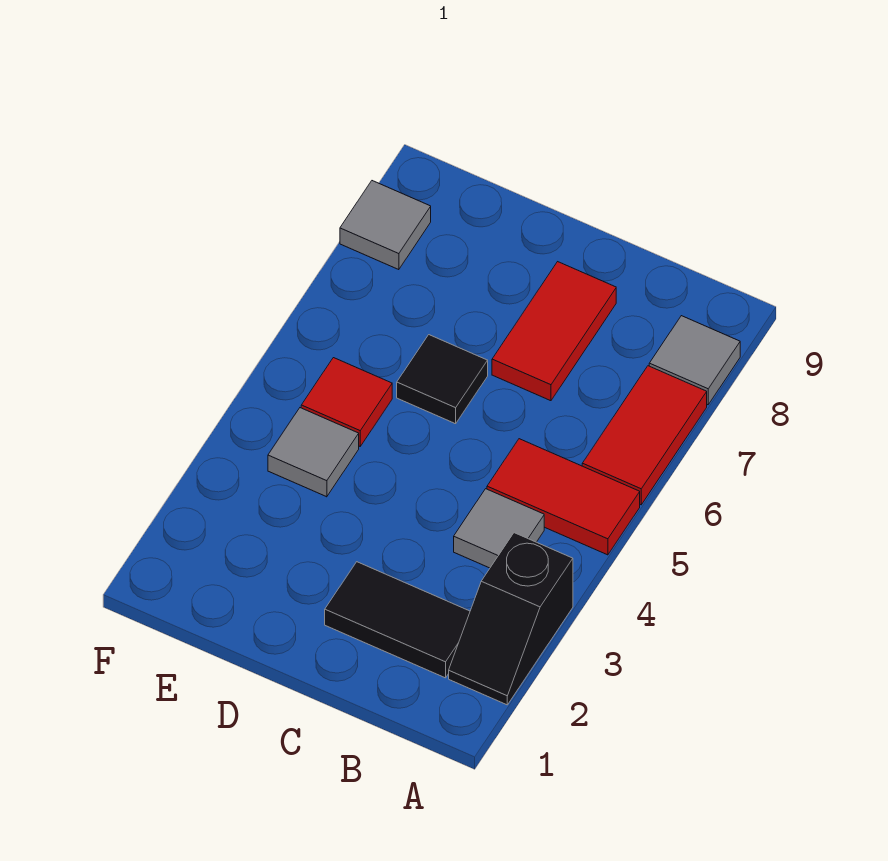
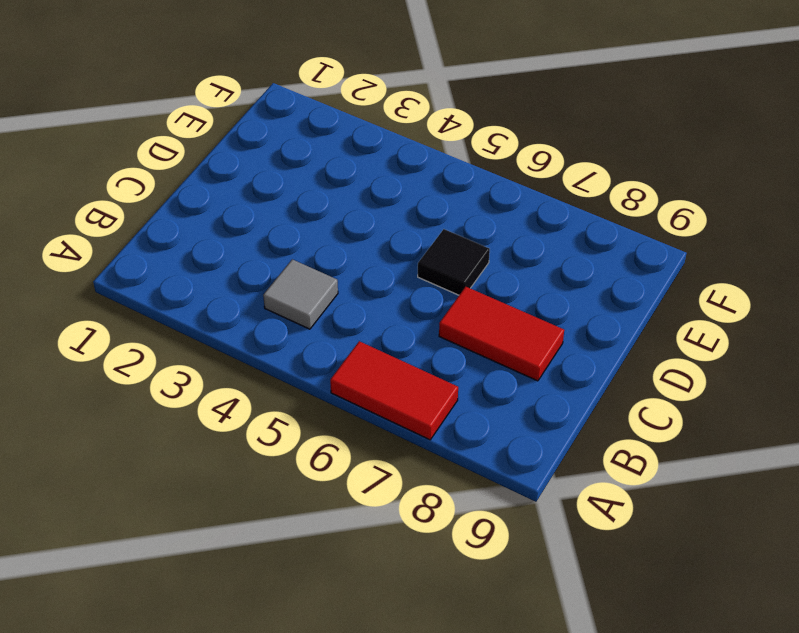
none -> black slope A2:A3 level 1 top 3
none -> red tile A5:B5 level 1

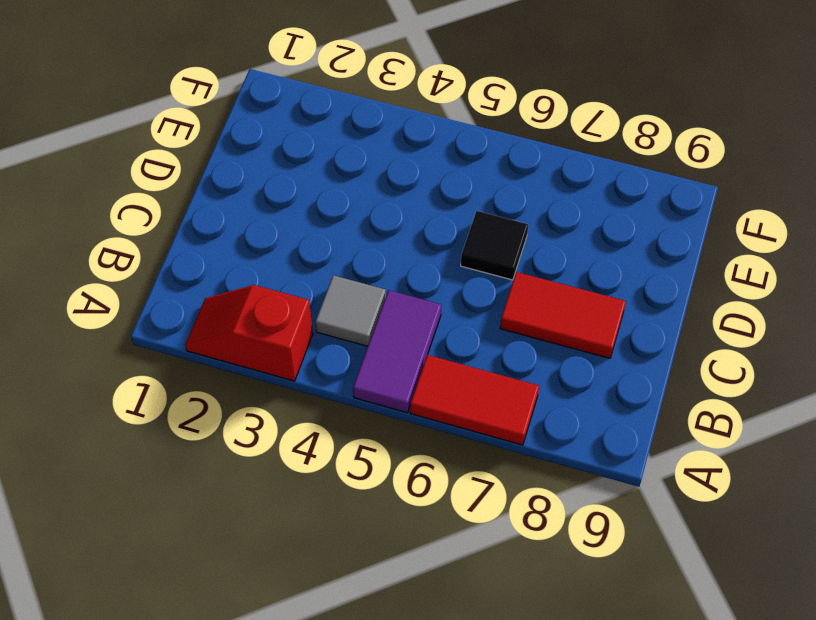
red slope A2:A3 level 1 top 3 -> black slope A2:A3 level 1 top 3
purple tile A5:B5 level 1 -> red tile A5:B5 level 1
none -> grey tile A8 level 1
none -> black tile B2:C2 level 1

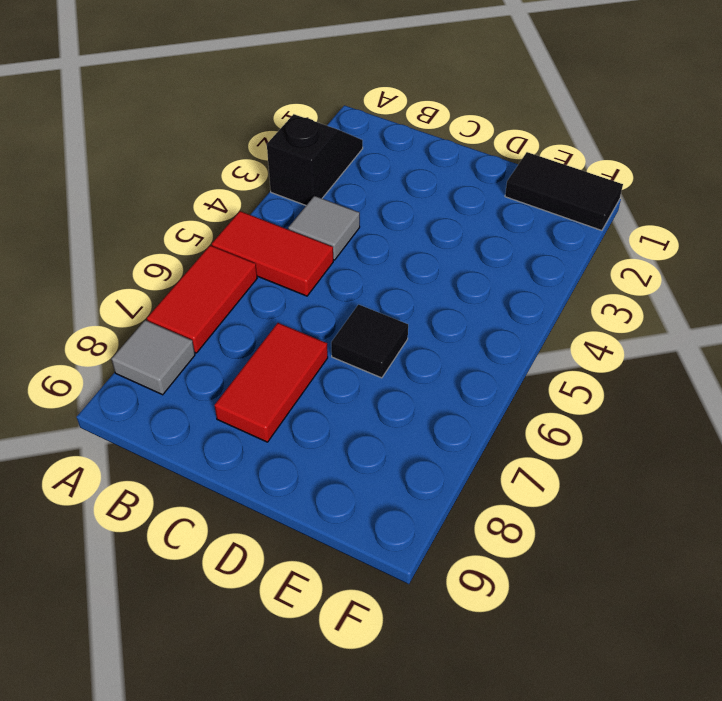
black tile E1:F1 level 1 -> black tile B2:C2 level 1
none -> grey tile E4 level 1
none -> red tile E5 level 1

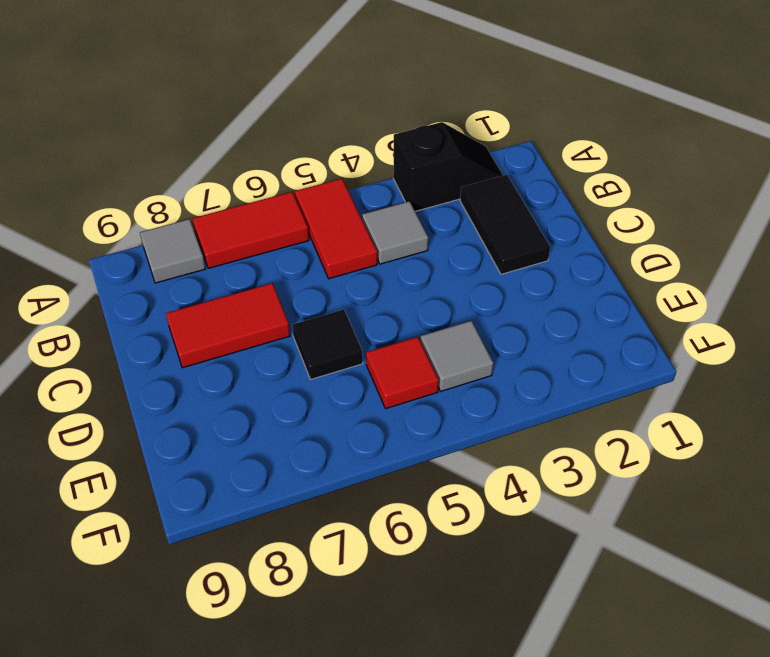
none -> grey tile F8 level 1

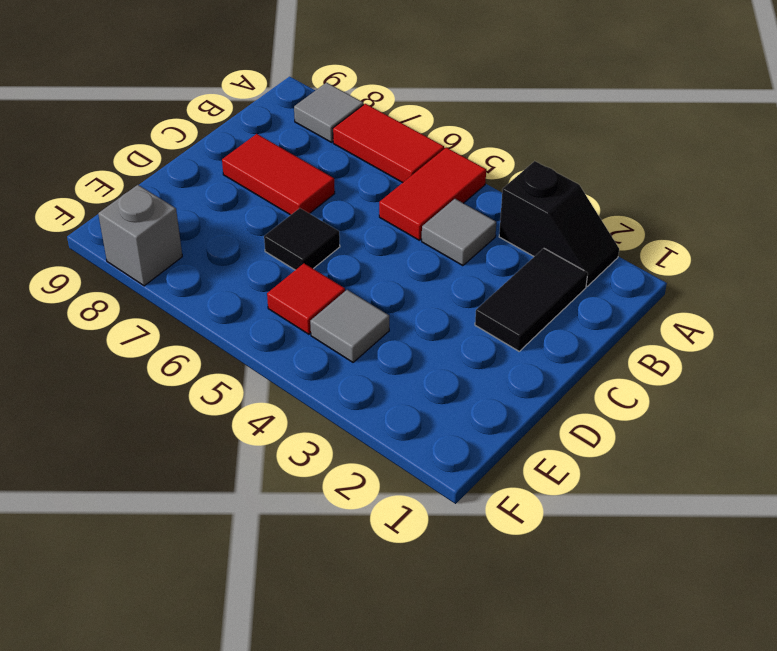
grey brick F8 level 1 -> grey tile F8 level 1

